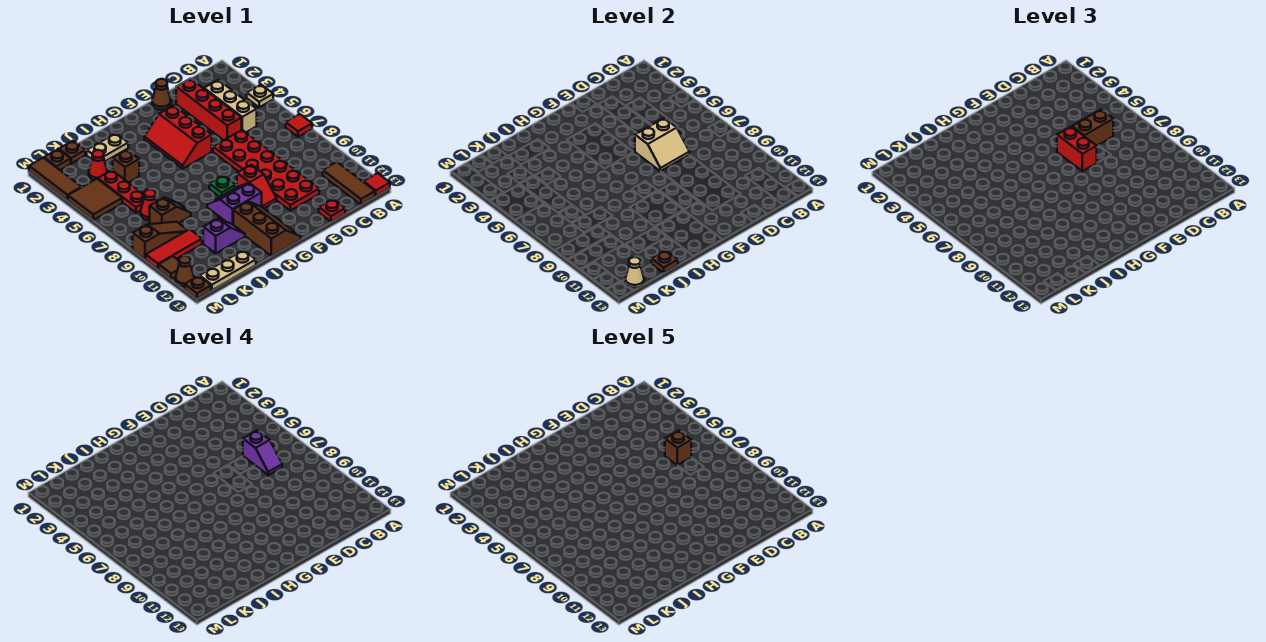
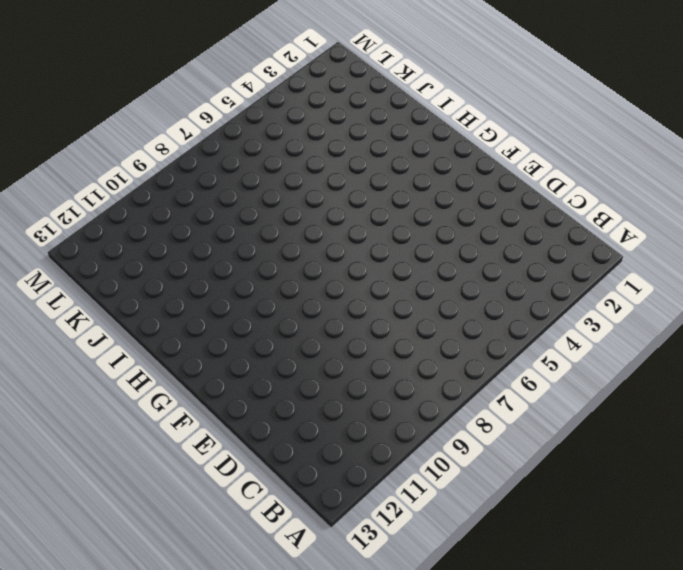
none -> tan plate A4 level 1
none -> red tile A7 level 1
none -> red tile A13 level 1
none -> brown tile B11:B13 level 1

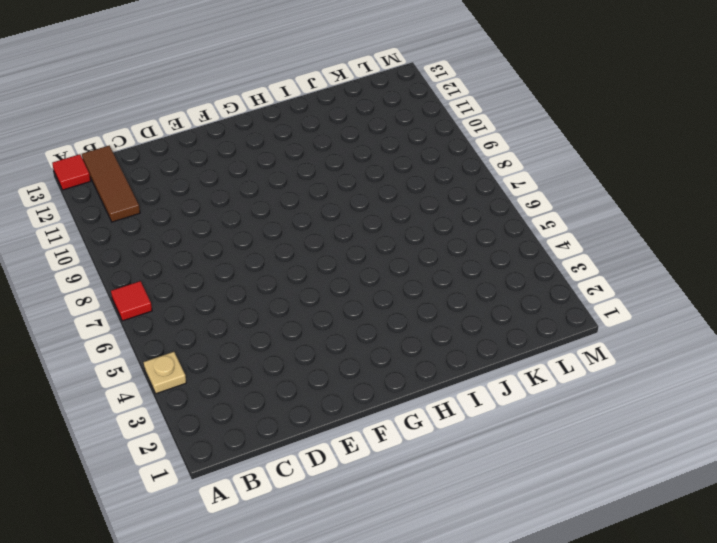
none -> tan brick C3:C5 level 1
none -> red brick D2:D5 level 1
none -> red plate D6:E11 level 1
none -> red plate D13 level 1

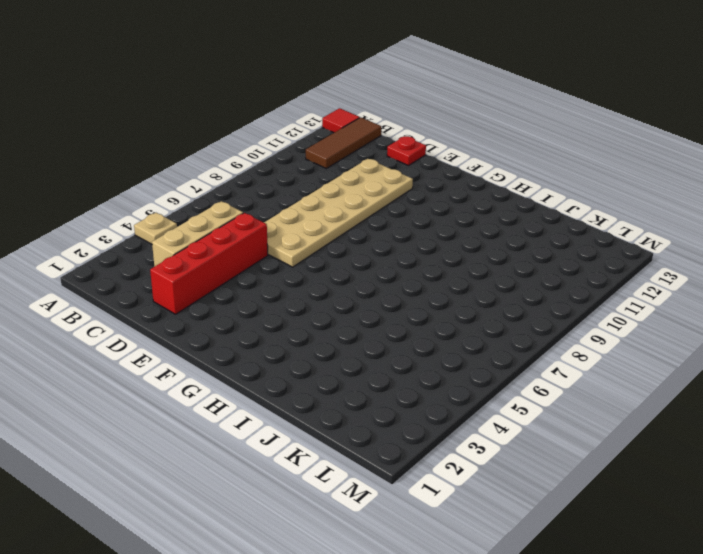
tan plate D6:E11 level 1 -> red plate D6:E11 level 1
none -> red tile A7 level 1
none -> brown cone E1 level 1
none -> red slope F3:G5 level 1 top F
none -> red slope F9:F10 level 1 top 9

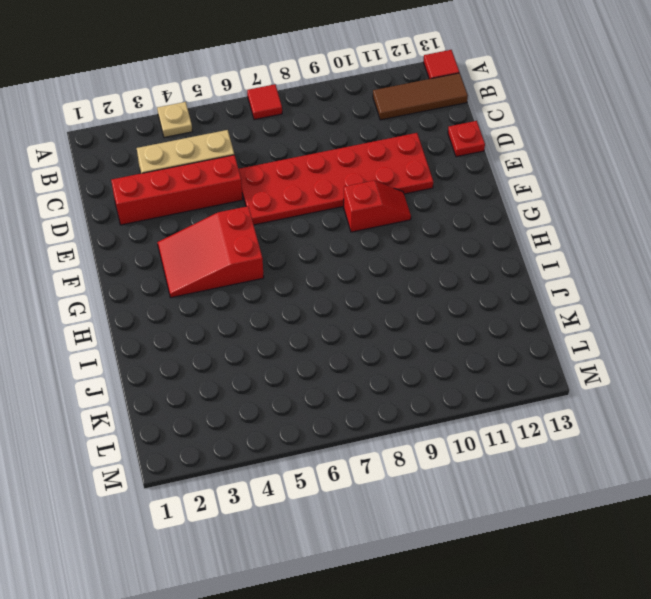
red slope F3:G5 level 1 top 5 -> red slope F3:G5 level 1 top F
none -> brown cone E1 level 1
none -> green plate G8 level 1
none -> purple slope G9:H10 level 1 top 10
none -> brown slope G11:H13 level 1 top H

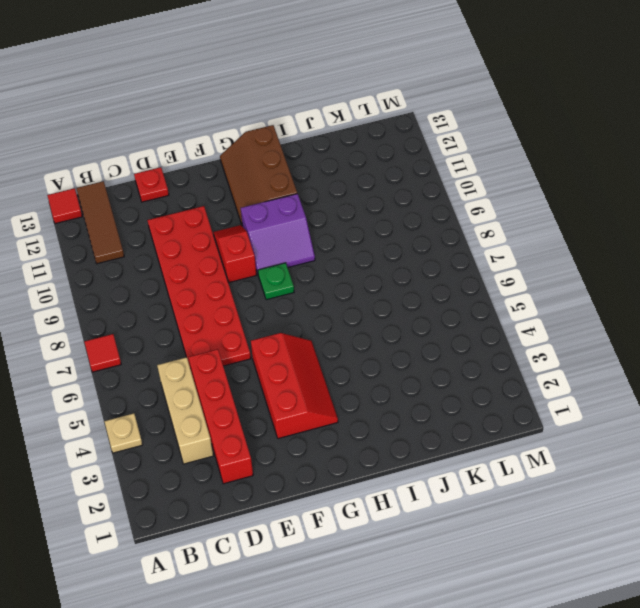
none -> brown cone E1 level 1
none -> tan plate I2:J2 level 1
none -> purple slope I11:J11 level 1 top J
none -> brown brick J4 level 1

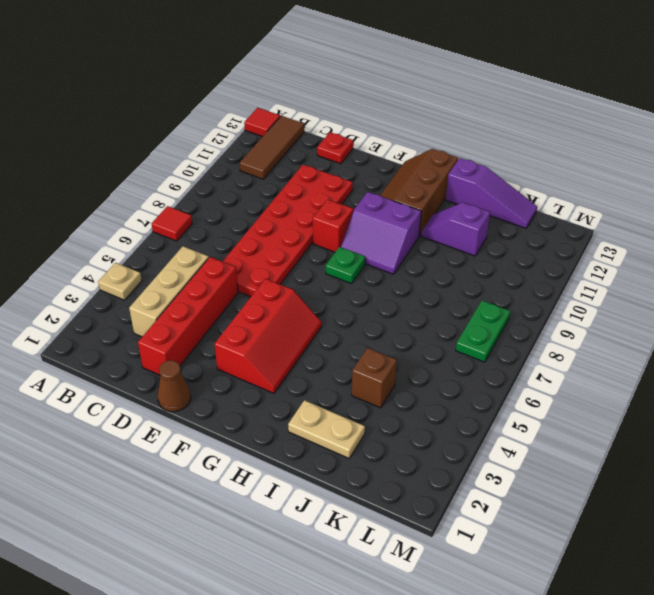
purple slope I13:K13 level 1 top I -> tan plate J13:L13 level 1
green plate L7:L8 level 1 -> none
none -> brown slope J8:K8 level 1 top K
none -> brown plate K1 level 1
none -> red cone K3 level 1
none -> red plate K4:K6 level 1

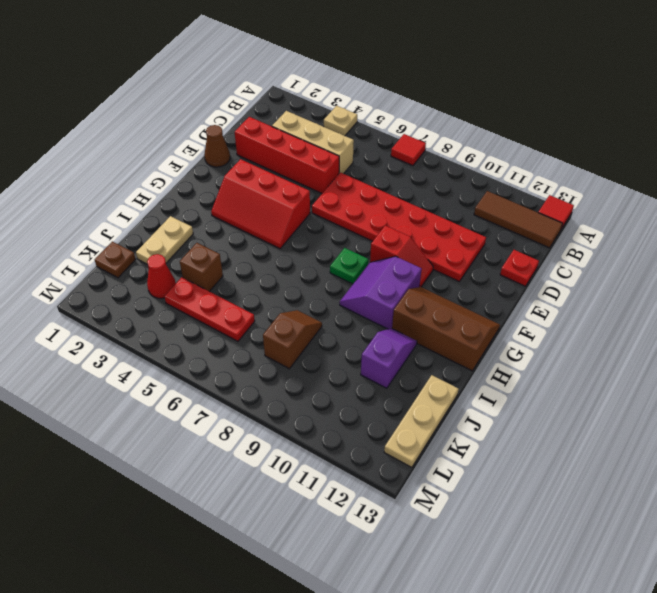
none -> red cone K7 level 1
none -> brown slope K9:M9 level 1 top M
none -> red tile K10:M10 level 1
none -> brown plate L1 level 1

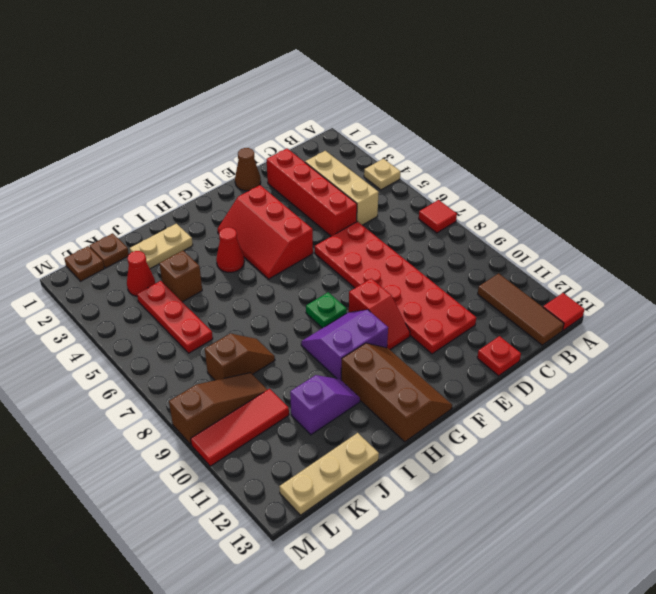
red cone H4 level 1 -> red cone K7 level 1
none -> brown tile L4:M5 level 1
none -> brown tile M1:M3 level 1
none -> brown tile M11 level 1
none -> brown cone M12 level 1

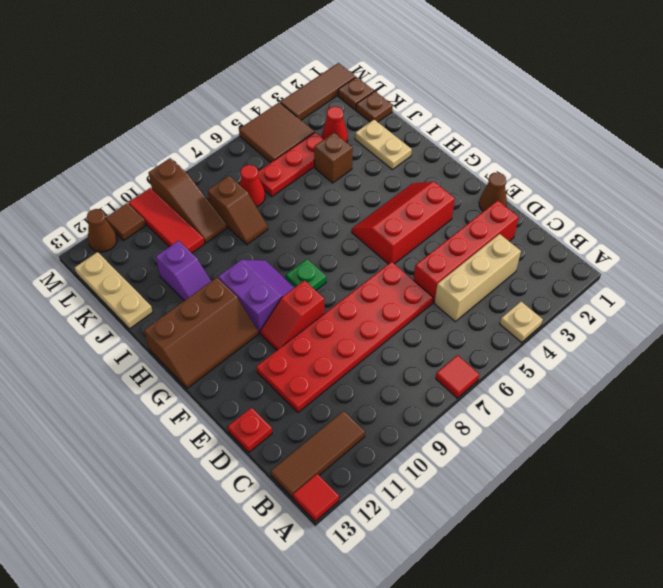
none -> brown plate M13 level 1
none -> tan slope D6:E7 level 2 top 6
none -> brown plate J13 level 2
none -> tan cone L13 level 2

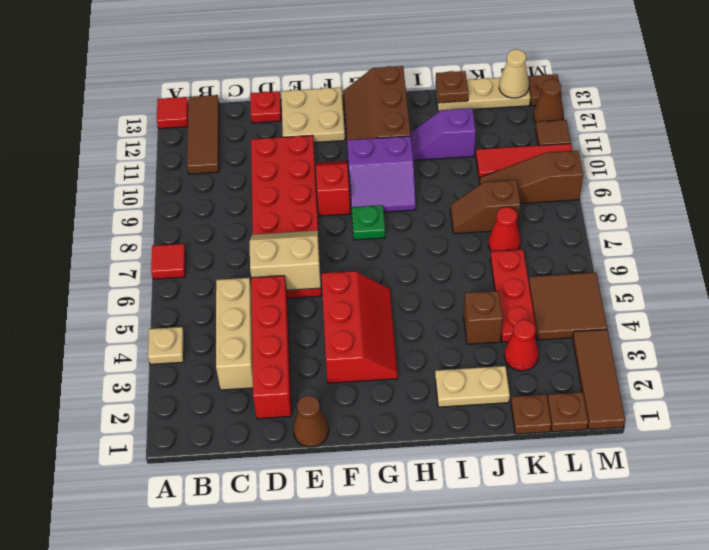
tan plate E12:F13 level 1 -> none
none -> brown brick C6:D6 level 3
none -> red brick E6:E7 level 3
none -> purple slope C6:C7 level 4 top 6
none -> brown brick C6 level 5

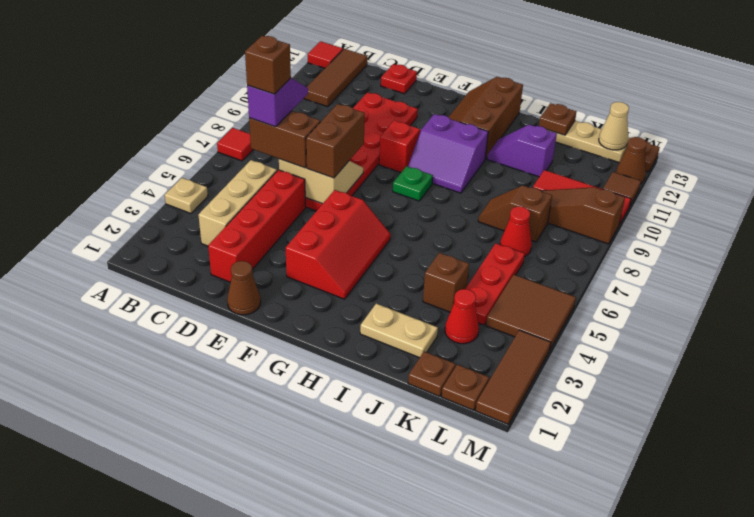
brown brick E6:E7 level 3 -> red brick E6:E7 level 3

